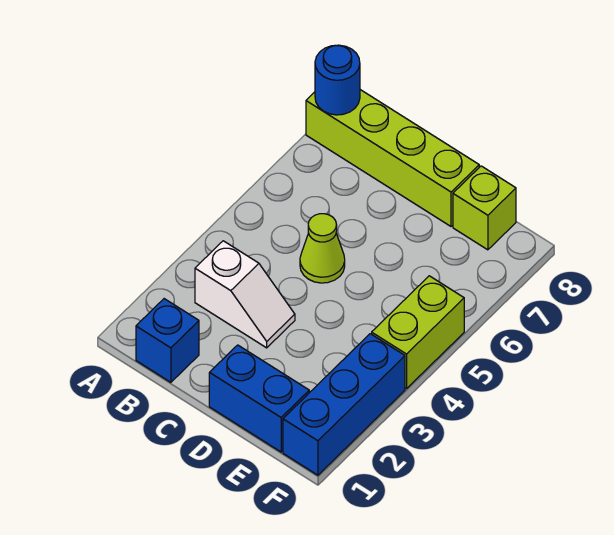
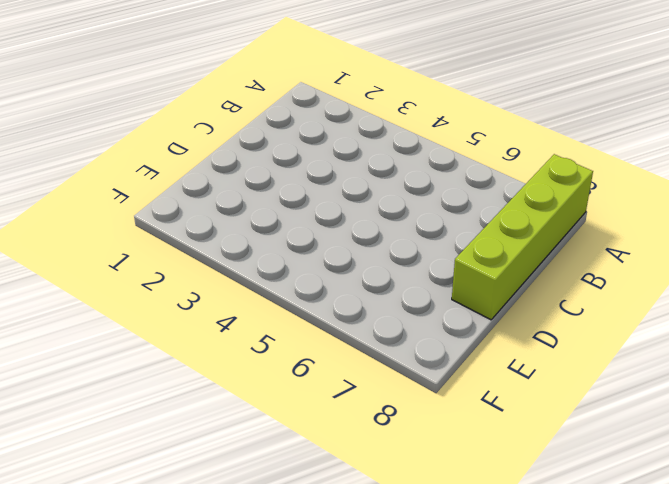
none -> blue brick B1 level 1
none -> white slope B3:C3 level 1 top B

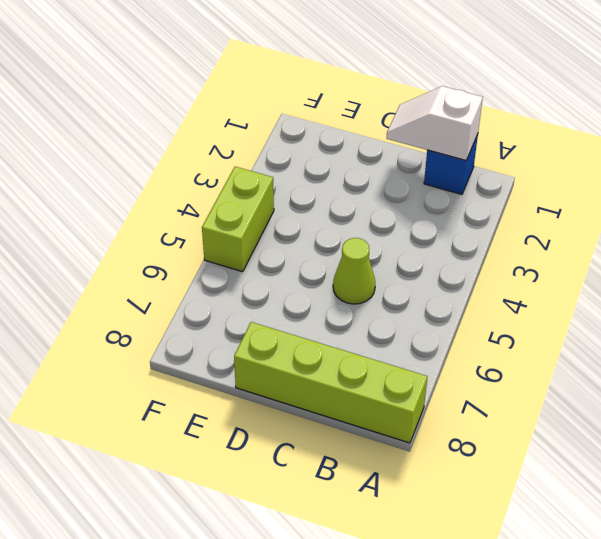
white slope B1:C1 level 2 top B -> white slope B3:C3 level 1 top B
none -> blue brick D1:E1 level 1
none -> lime brick E8 level 1

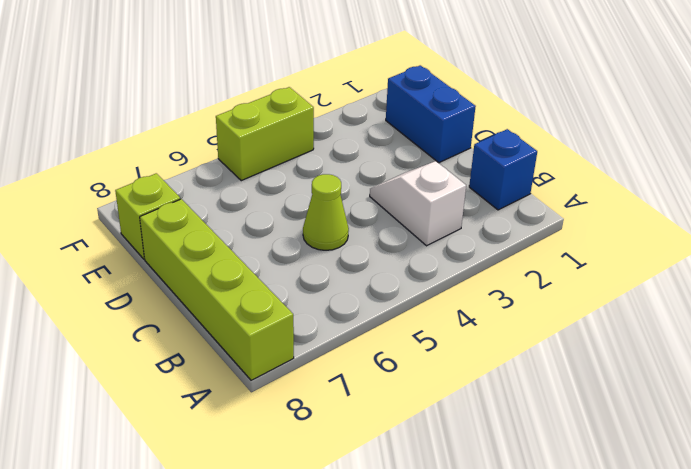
none -> blue brick F1:F3 level 1
none -> blue round brick A8 level 2

